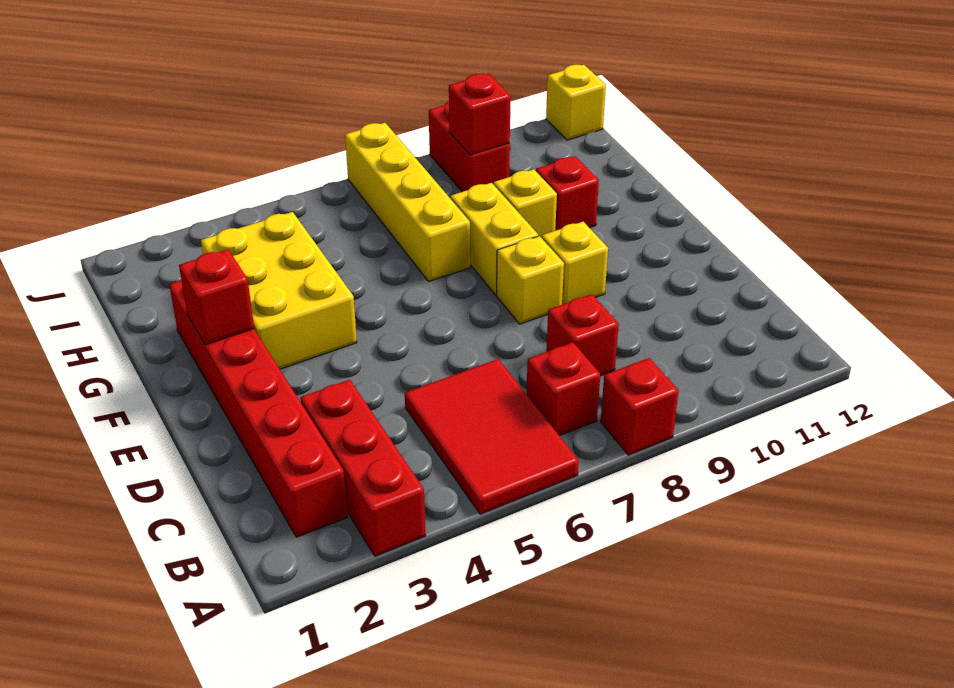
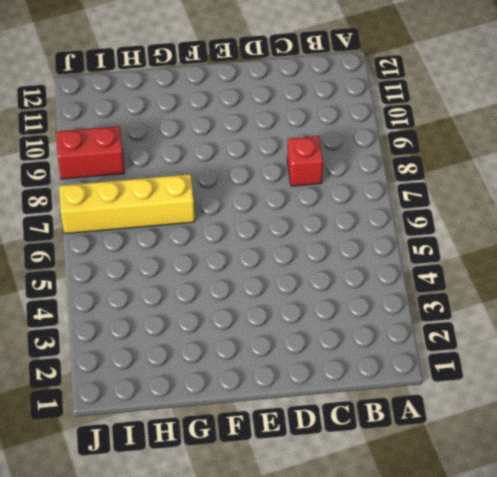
none -> red brick A3:C3 level 1
none -> red tile A5:C6 level 1
none -> red brick A8 level 1

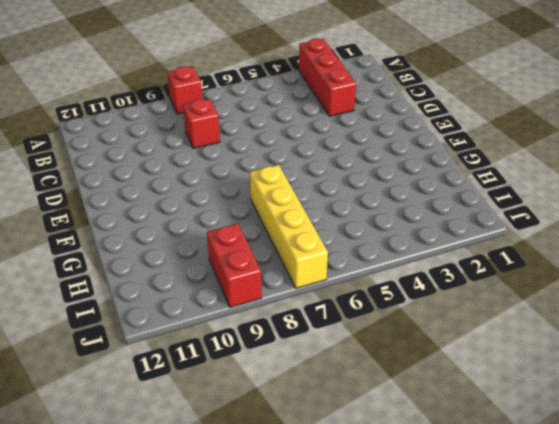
none -> red tile A5:C6 level 1
none -> red brick B2:G2 level 1
none -> red brick B7 level 1

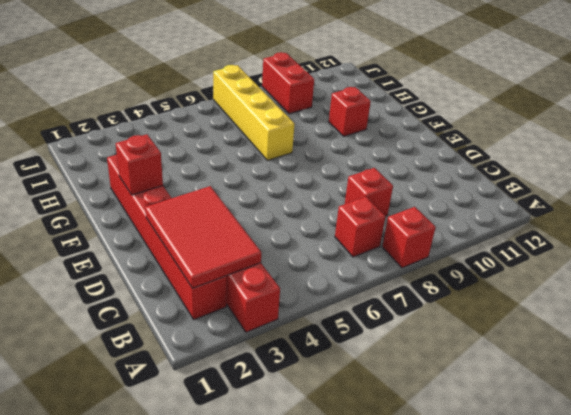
red tile B2:D3 level 2 -> red tile A5:C6 level 1
none -> yellow brick E8 level 1
none -> yellow brick E9 level 1
none -> yellow brick F3:H4 level 1

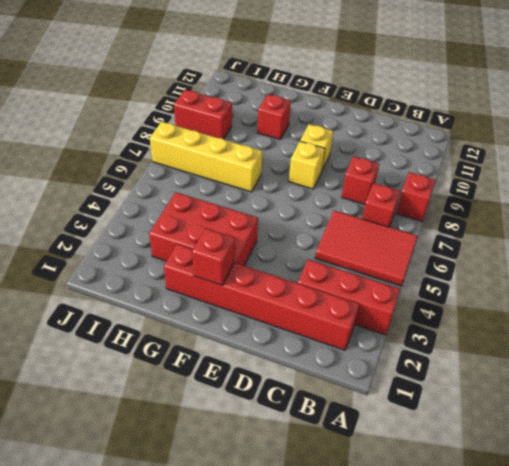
red brick F3:H4 level 1 -> yellow brick F3:H4 level 1
none -> yellow brick F8:G8 level 1
none -> yellow brick G9 level 1
none -> yellow brick J12 level 1

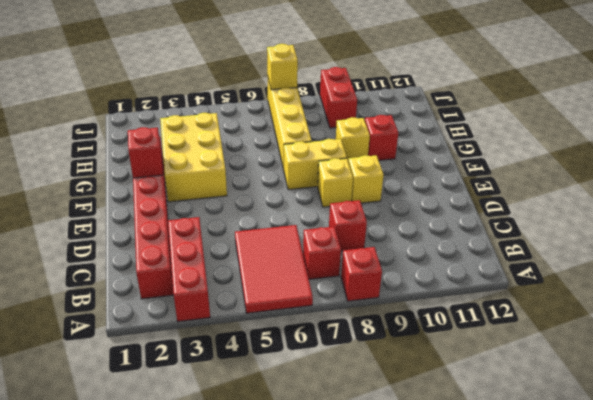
yellow brick F7:F8 level 1 -> yellow brick F8:G8 level 1
yellow brick J7 level 2 -> yellow brick J12 level 1
none -> red brick I9 level 2

